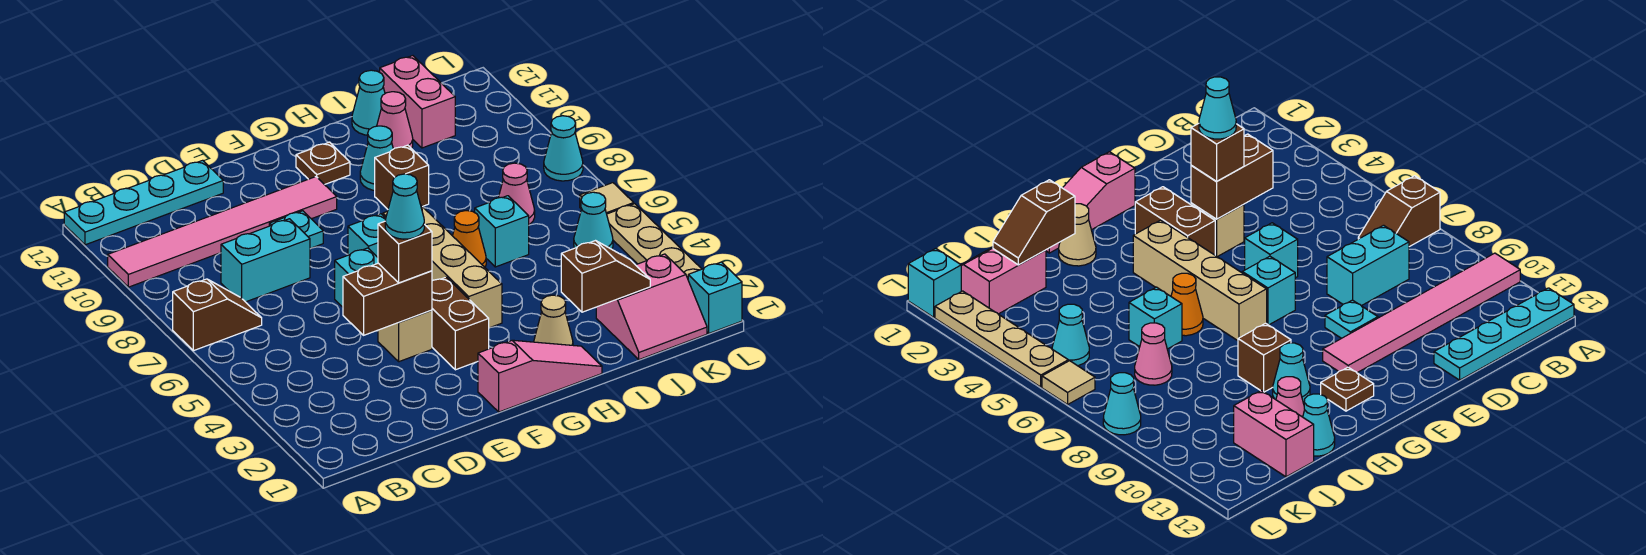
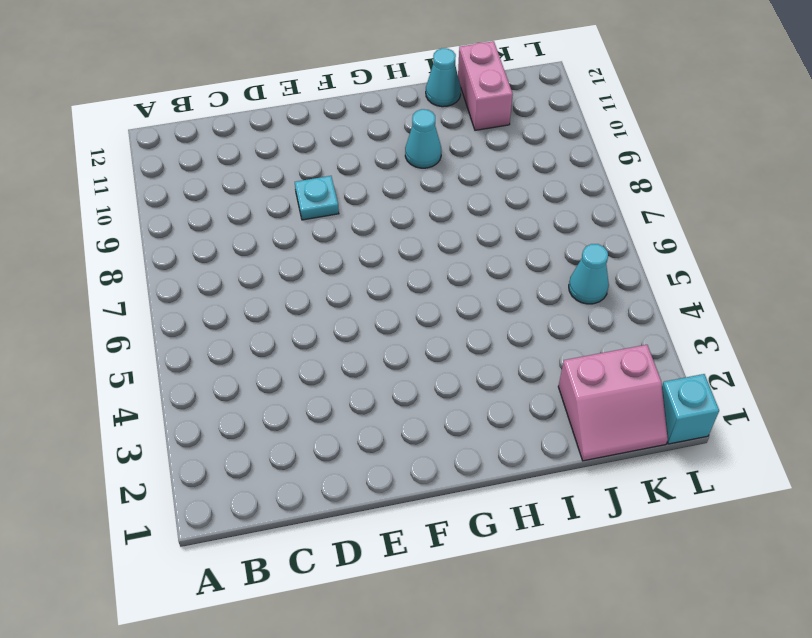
none -> brown slope A7:B7 level 1 top A
none -> pink tile A10:F10 level 1
none -> cyan plate A12:D12 level 1
none -> cyan brick C8:D8 level 1

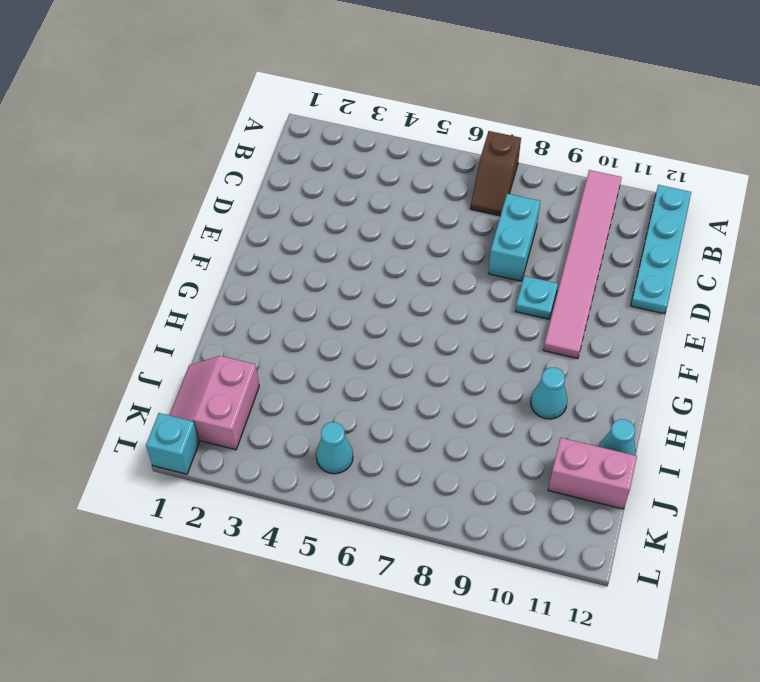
none -> tan brick E4 level 1
none -> cyan brick E6 level 1
none -> pink slope F1:H1 level 1 top F
none -> brown brick F3:F4 level 1

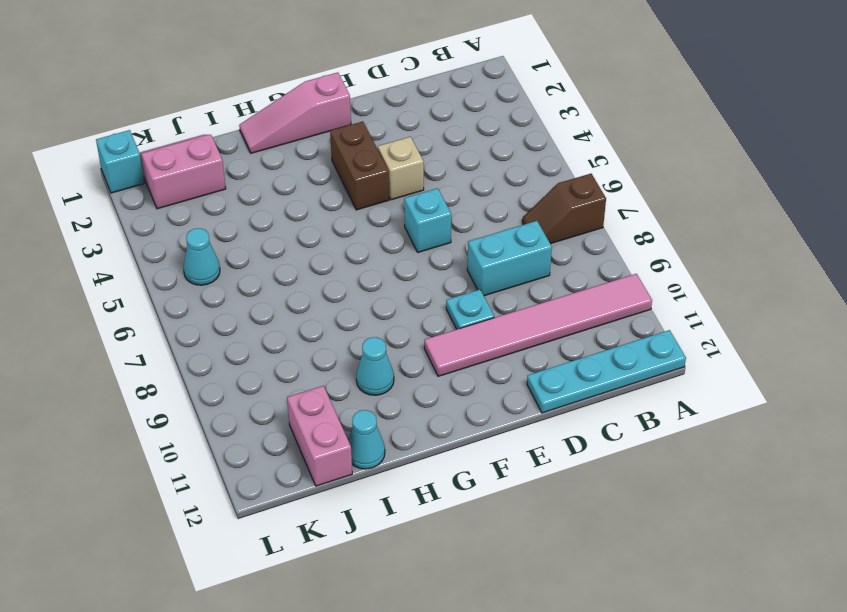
none -> cyan brick F7 level 1
none -> tan brick G4:G7 level 1
none -> brown plate G11 level 1
none -> tan cone H2 level 1

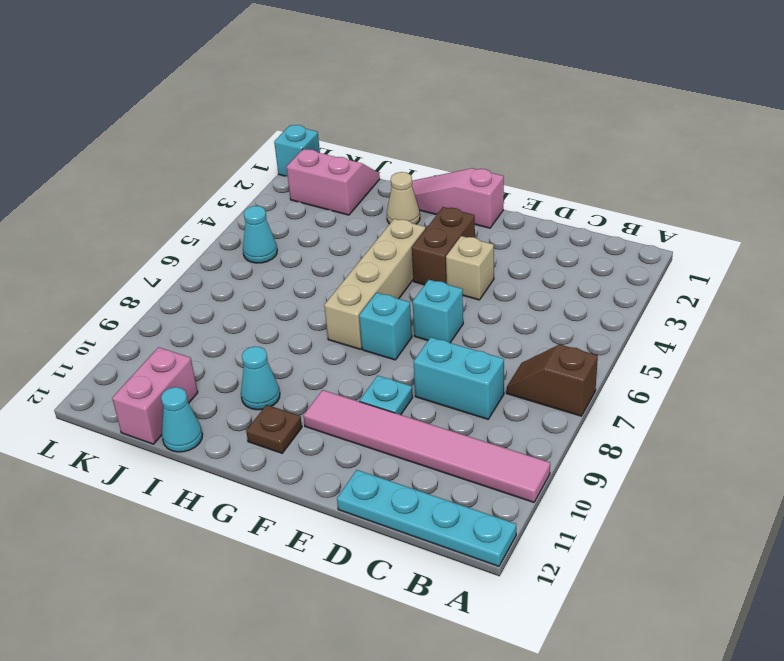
none -> orange cone H6 level 1
none -> brown brick H9 level 1
none -> cyan brick I6 level 1
none -> pink cone I11 level 1

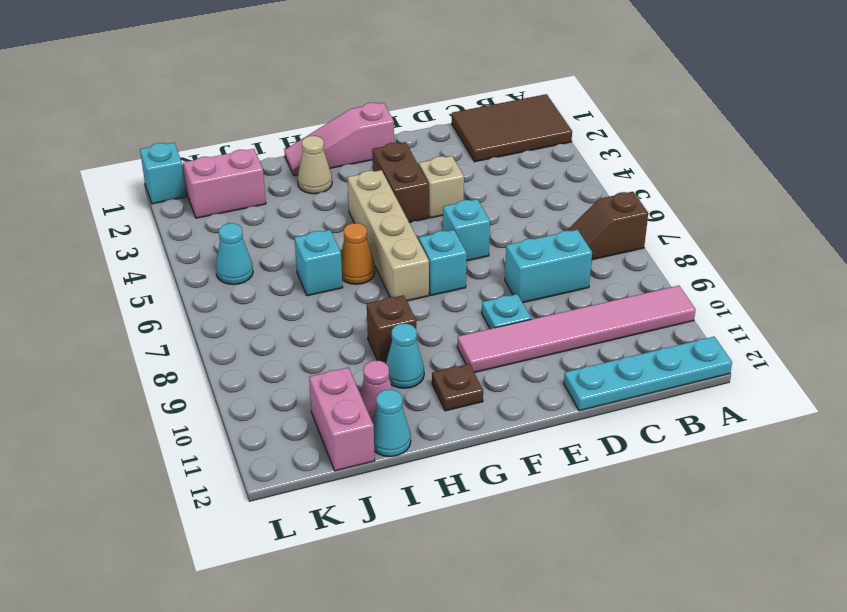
brown tile A1:C2 level 1 -> none
none -> pink cone J7 level 1
none -> tan plate L2:L5 level 1
none -> tan tile L6 level 1
none -> cyan cone L8 level 1

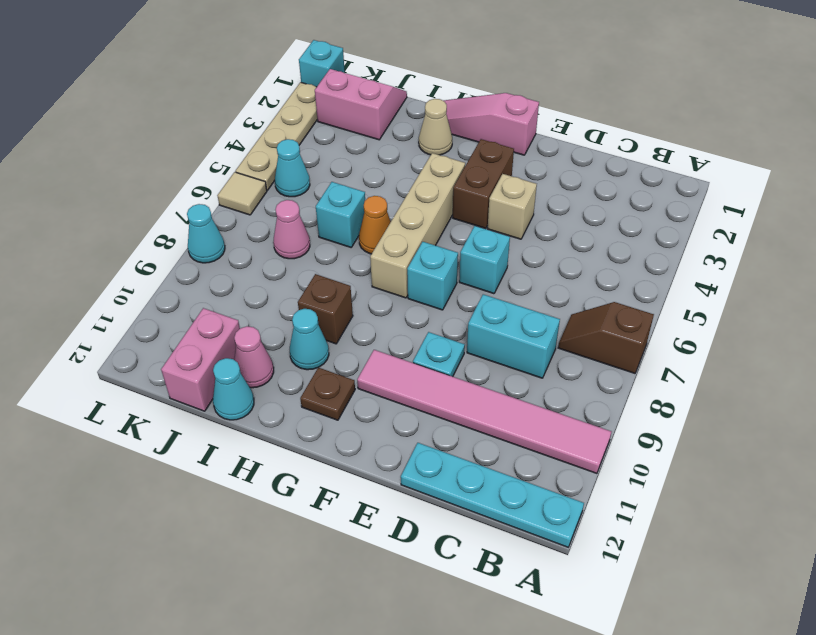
none -> brown brick D4:E4 level 2
none -> brown slope I2:J2 level 2 top I
none -> brown brick E4 level 3
none -> cyan cone E4 level 4

